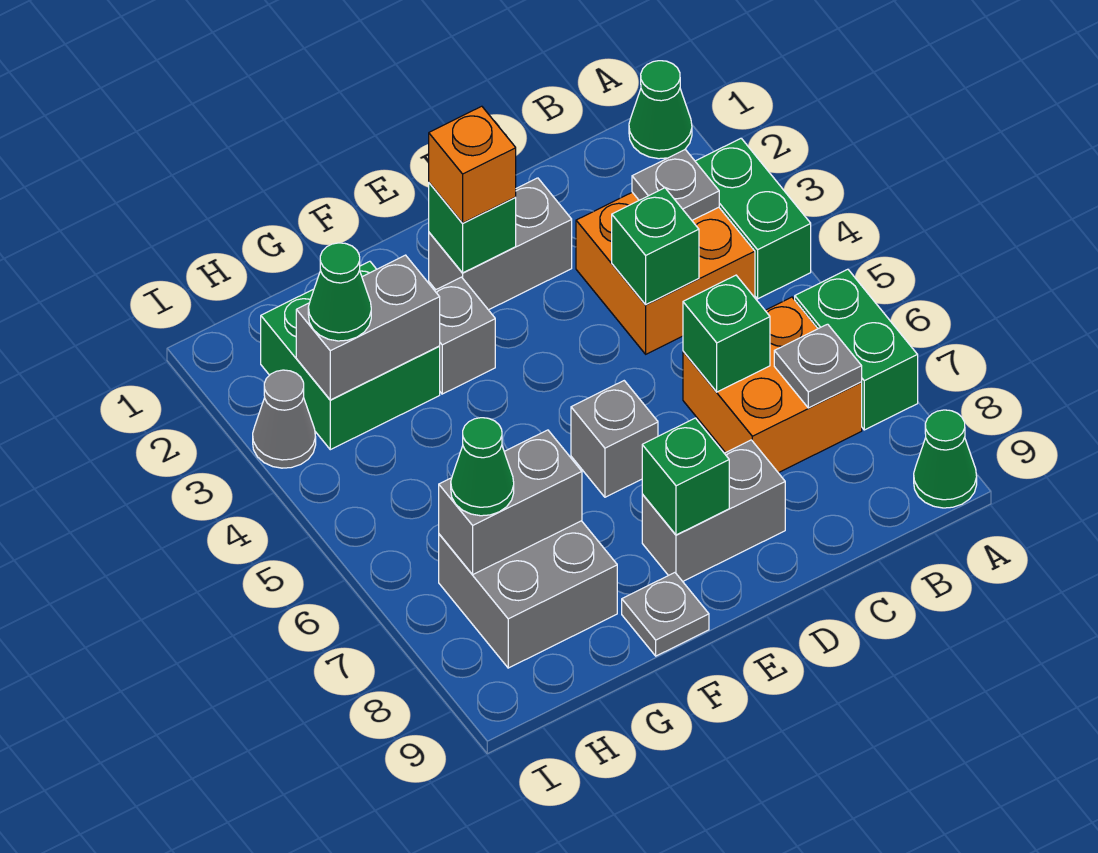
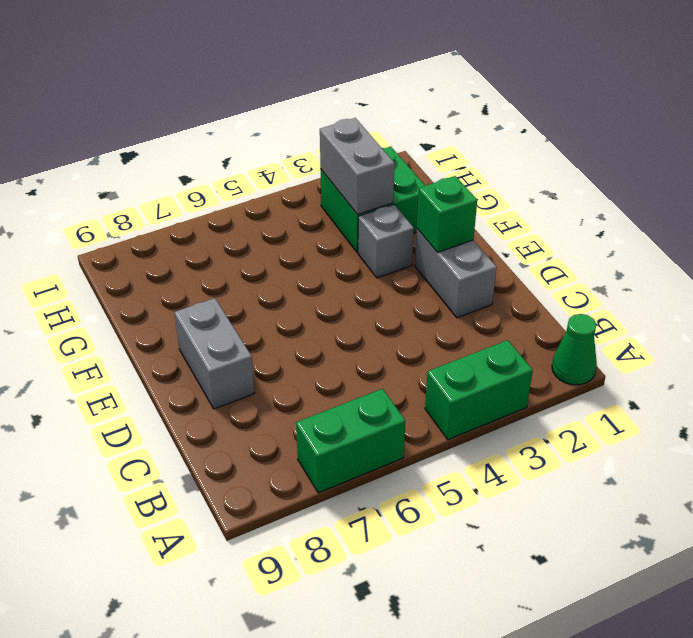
none -> green cone A9 level 1
none -> orange brick B3:C4 level 1
none -> orange brick B6:C7 level 1

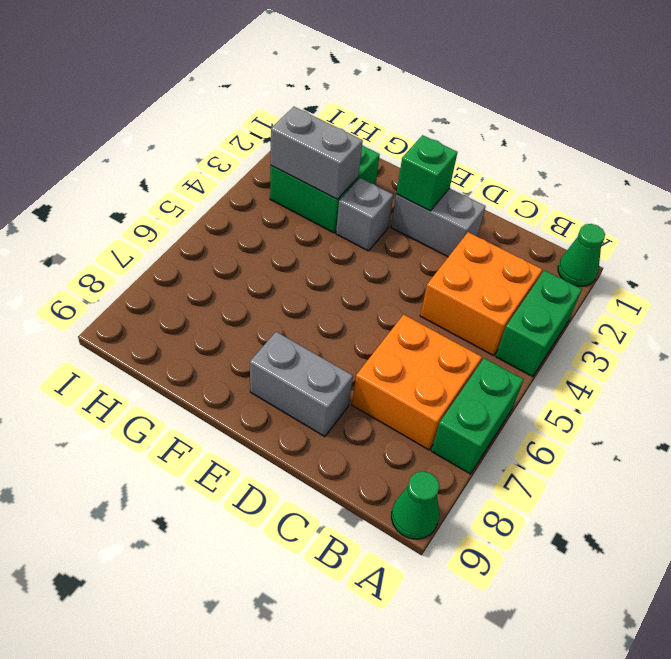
none -> grey brick E6 level 1
none -> grey plate F9 level 1
none -> grey brick G7:H8 level 1

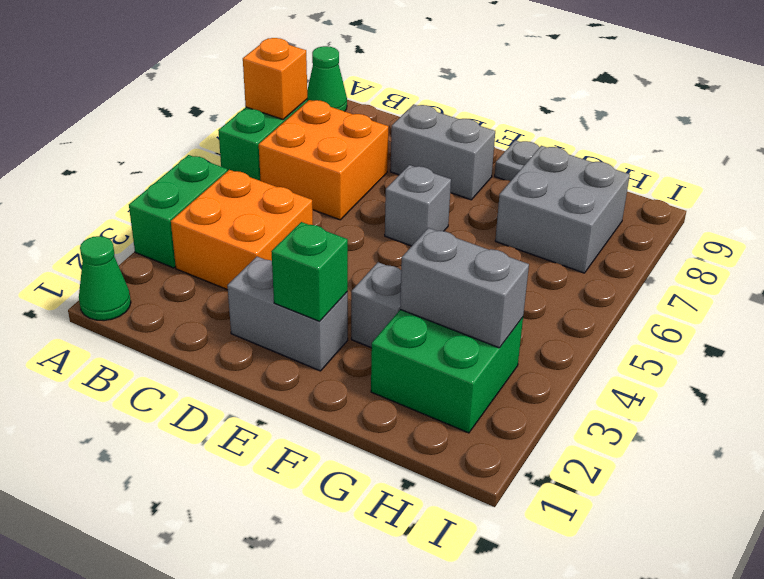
orange brick A7 level 2 -> orange brick E2 level 3
none -> grey cone I3 level 1
none -> grey plate B3 level 2
none -> grey plate B7 level 2

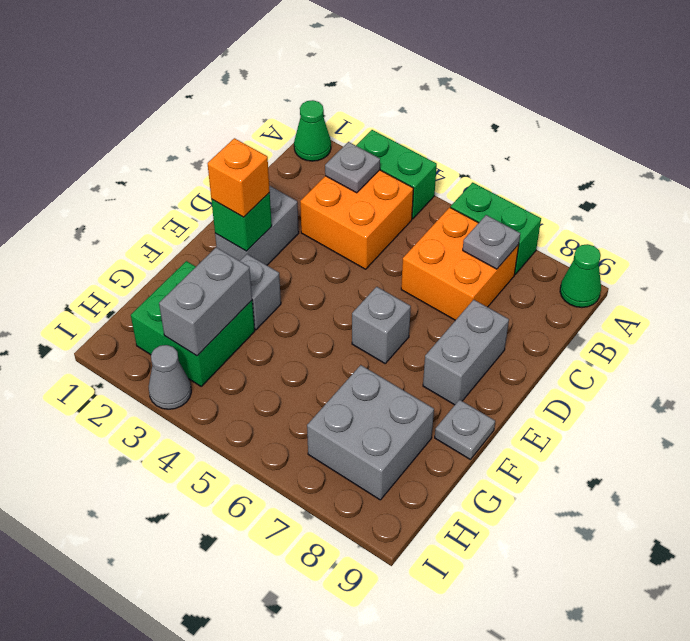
none -> green brick C4 level 2
none -> green brick C6 level 2
none -> green brick E8 level 2

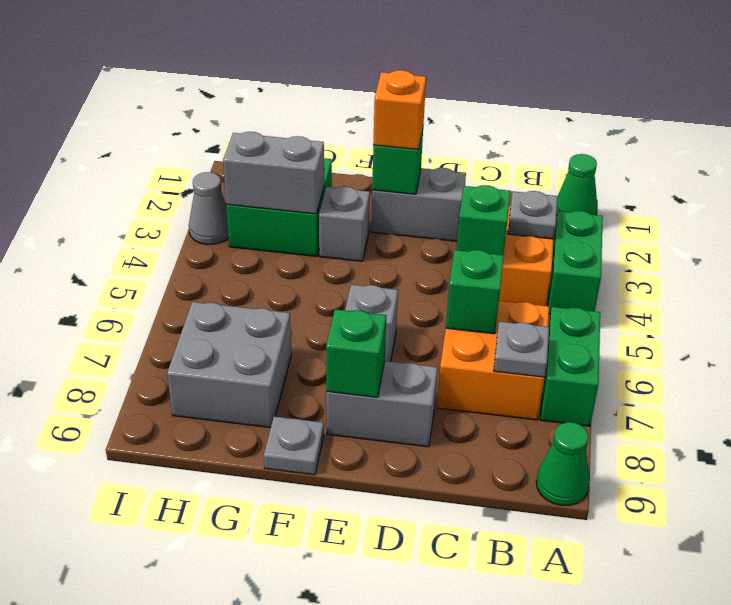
none -> grey brick G7:H7 level 2
none -> green cone H3 level 3
none -> green cone H7 level 3

